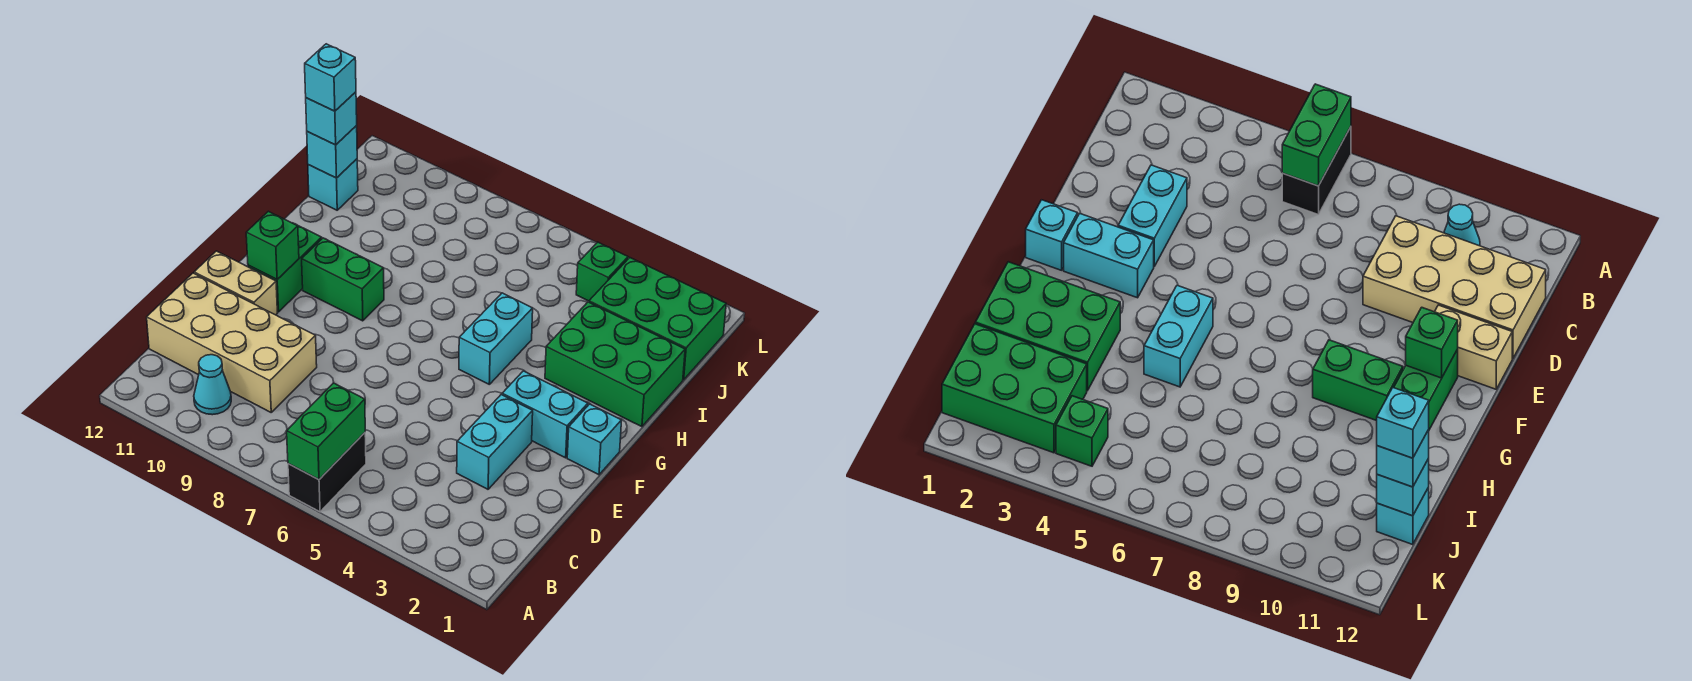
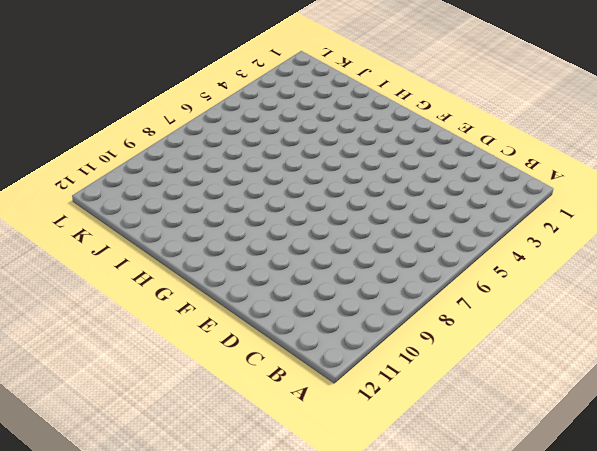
none -> black brick A6:B6 level 1
none -> cyan cone B10 level 1
none -> tan brick C9:D12 level 1

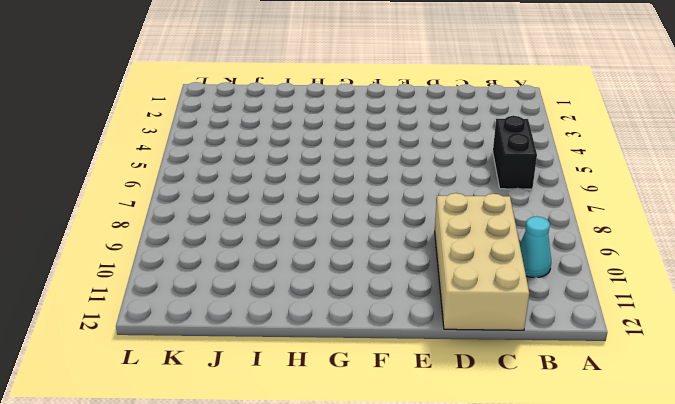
black brick B5:B6 level 1 -> black brick A6:B6 level 1
none -> cyan brick D3:E3 level 1
none -> tan brick E11:E12 level 1
none -> cyan brick F1 level 1

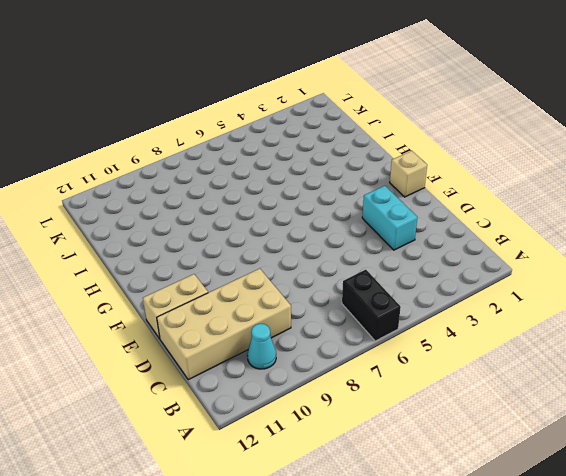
tan brick F1 level 1 -> cyan brick F1 level 1
none -> cyan brick F2:F3 level 1
none -> green brick F11:G11 level 1
none -> cyan brick G5:H5 level 1

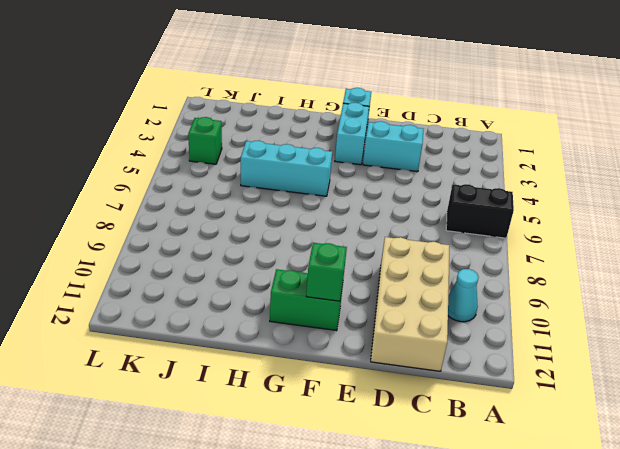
cyan brick G5:I5 level 1 -> cyan brick G5:H5 level 1
none -> tan brick E11:E12 level 1
none -> green brick G9:G10 level 1
none -> green brick H1:I3 level 1

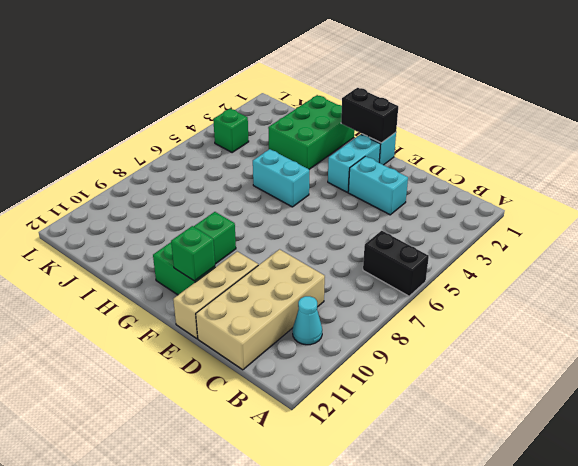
tan brick E10:E12 level 1 -> tan brick E11:E12 level 1
black brick F1:G1 level 2 -> none
none -> green brick J1:K3 level 1
none -> cyan brick J12 level 1
none -> green brick A6:B6 level 2

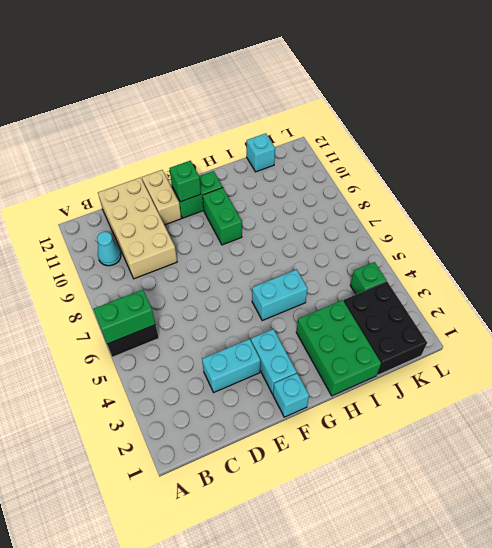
black brick J1:K3 level 1 -> green brick J1:K3 level 1
none -> cyan brick J12 level 2
none -> cyan brick J12 level 3
none -> cyan brick J12 level 4

